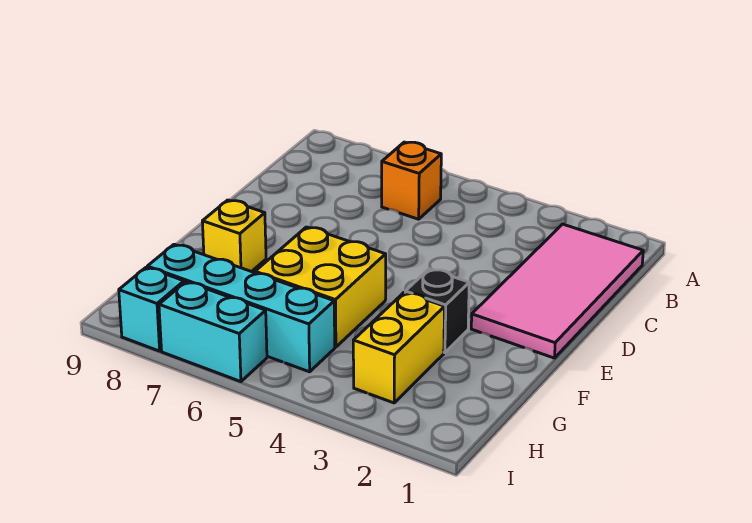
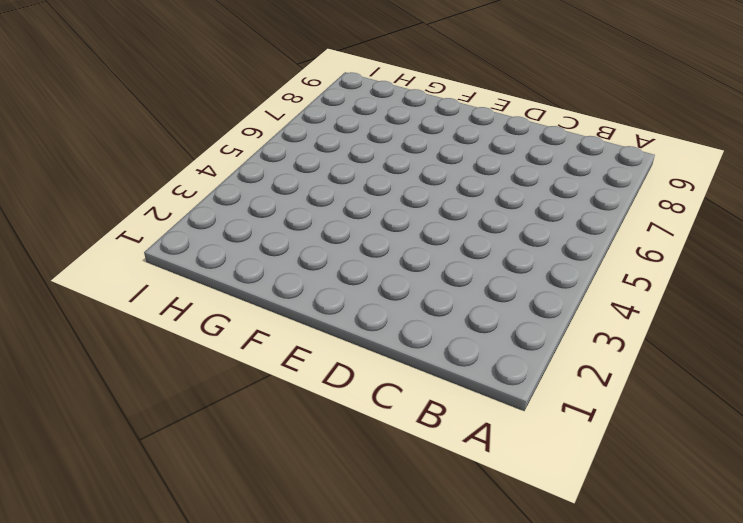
none -> pink tile B1:E2 level 1
none -> orange brick B6 level 1

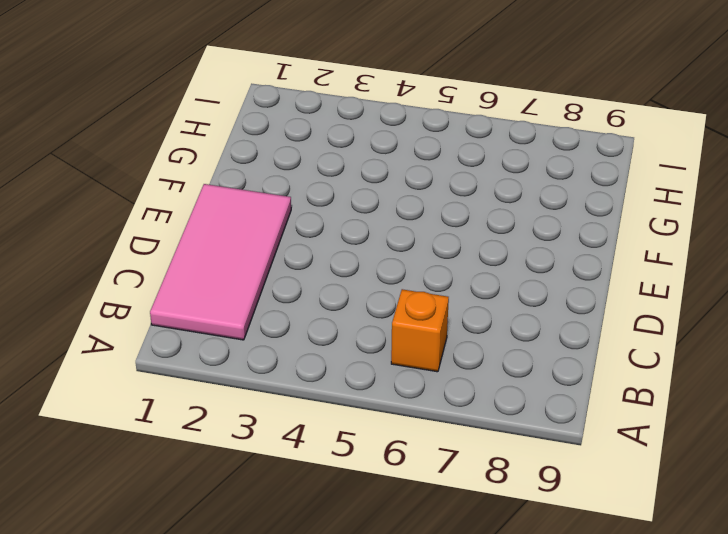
none -> black brick F3 level 1
none -> yellow brick F5:G6 level 1

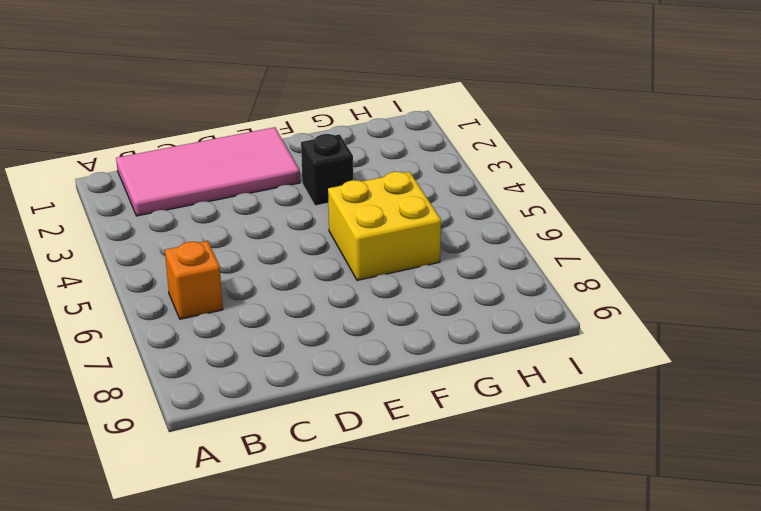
none -> yellow brick F8 level 1
none -> yellow brick G3:H3 level 1

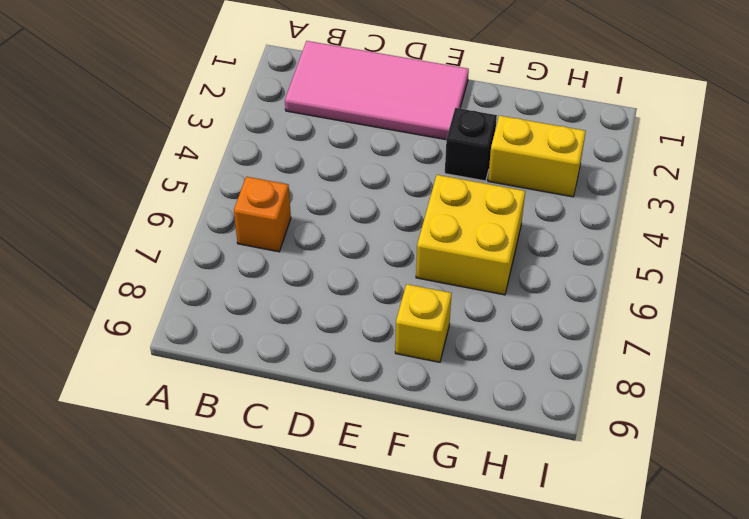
none -> cyan brick H5:H8 level 1
none -> cyan brick I6:I7 level 1

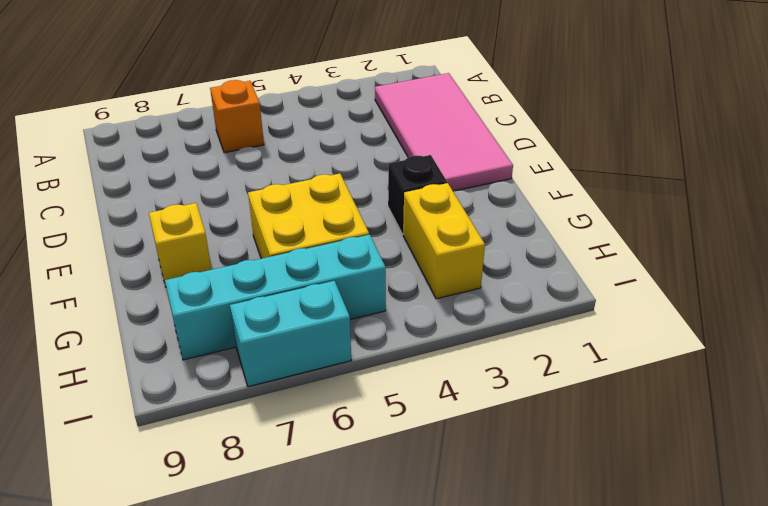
none -> cyan brick I8 level 1

